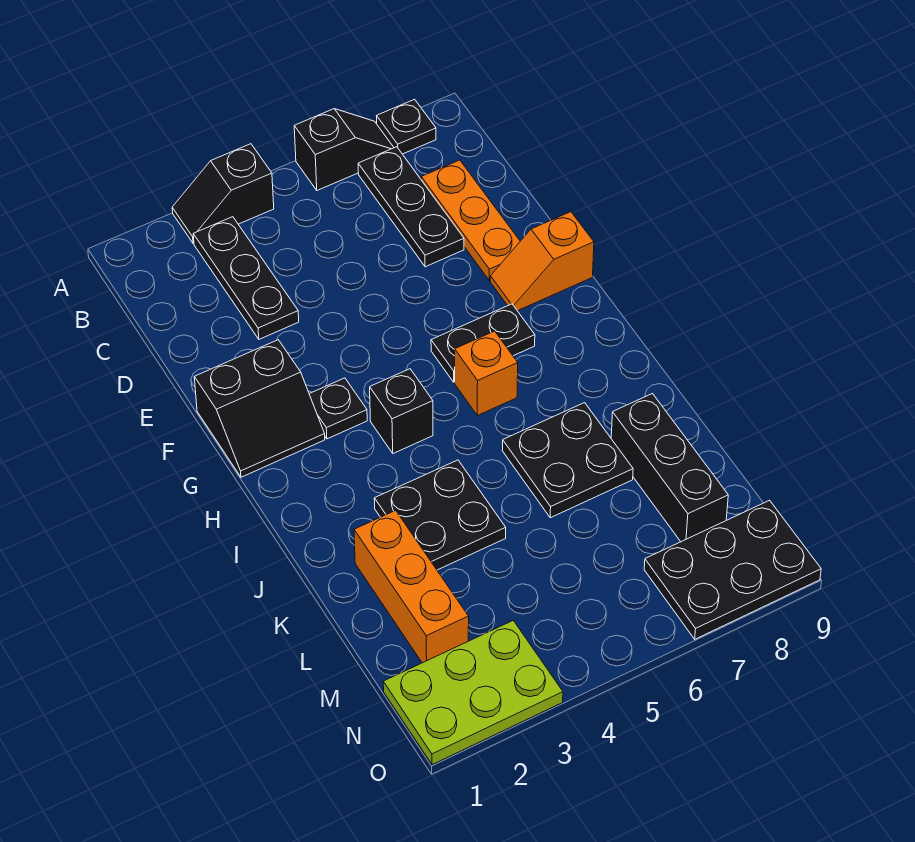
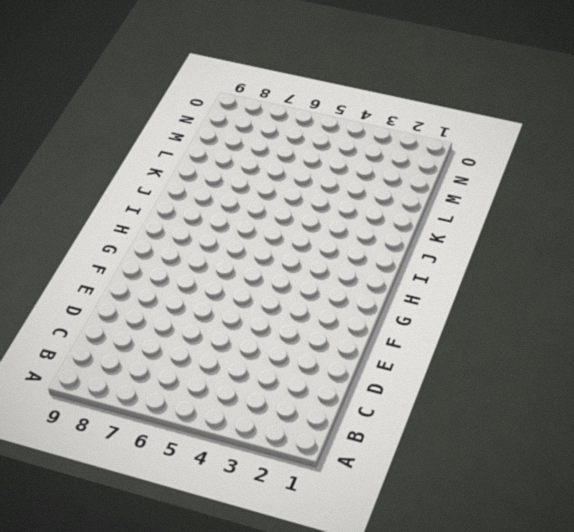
none -> black slope A3:A4 level 1 top 4
none -> black slope A6:A7 level 1 top 6
none -> black plate A8 level 1

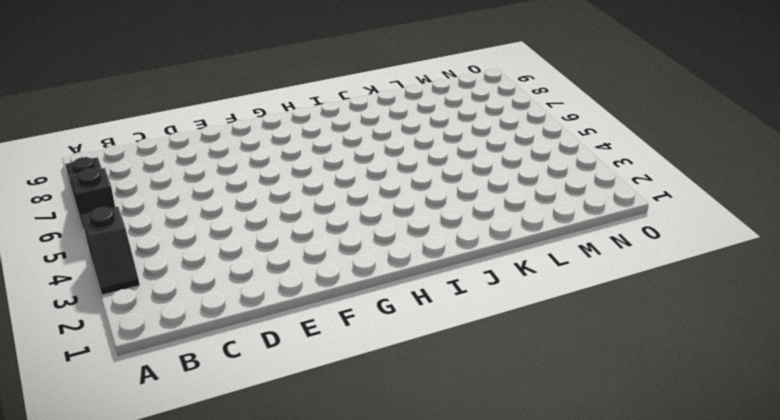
none -> black plate B3:D3 level 1
none -> black plate B7:D7 level 1
none -> orange plate C8:E8 level 1

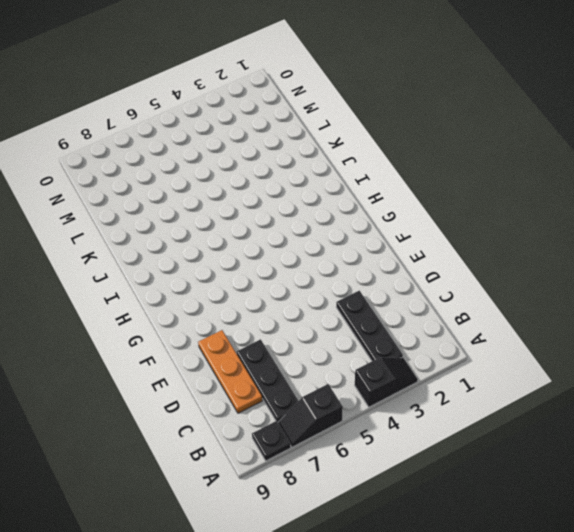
none -> black slope F1:G2 level 1 top F
none -> orange slope F8:F9 level 1 top 9
none -> black plate G3 level 1

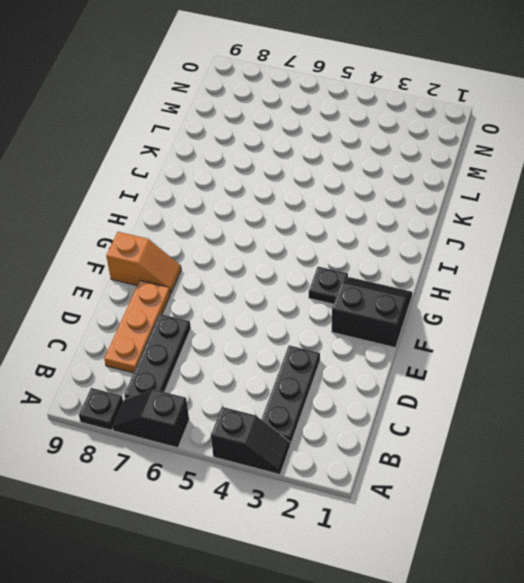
none -> black plate G6:G7 level 1
none -> black brick H4 level 1
none -> orange brick H6 level 1

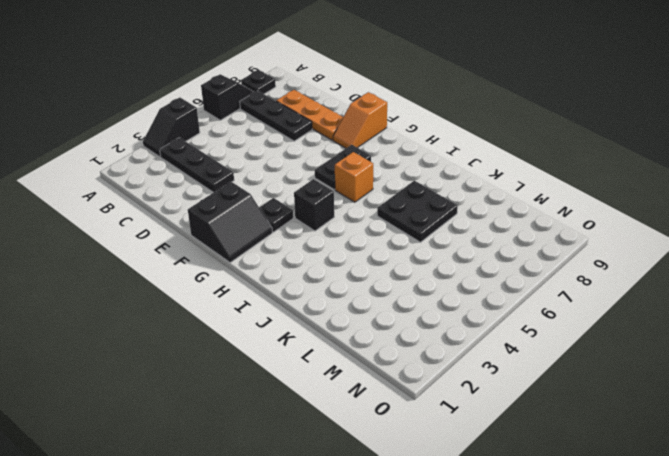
none -> black plate J3:K4 level 1
none -> orange brick K2:M2 level 1
none -> black brick K8:M8 level 1

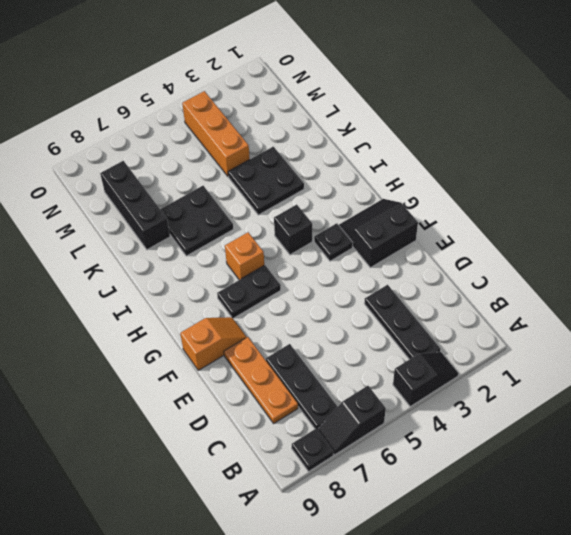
orange brick L4:N4 level 1 -> orange brick K2:M2 level 1
none -> lime plate N1:O3 level 1
none -> black plate N7:O9 level 1

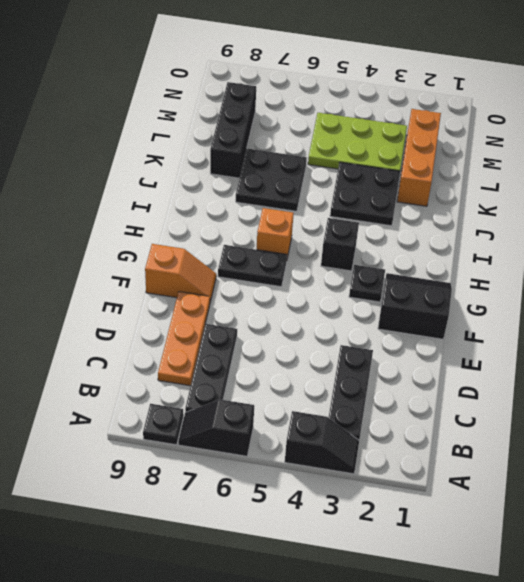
lime plate L3:M5 level 1 -> lime plate N1:O3 level 1
none -> black plate N7:O9 level 1

